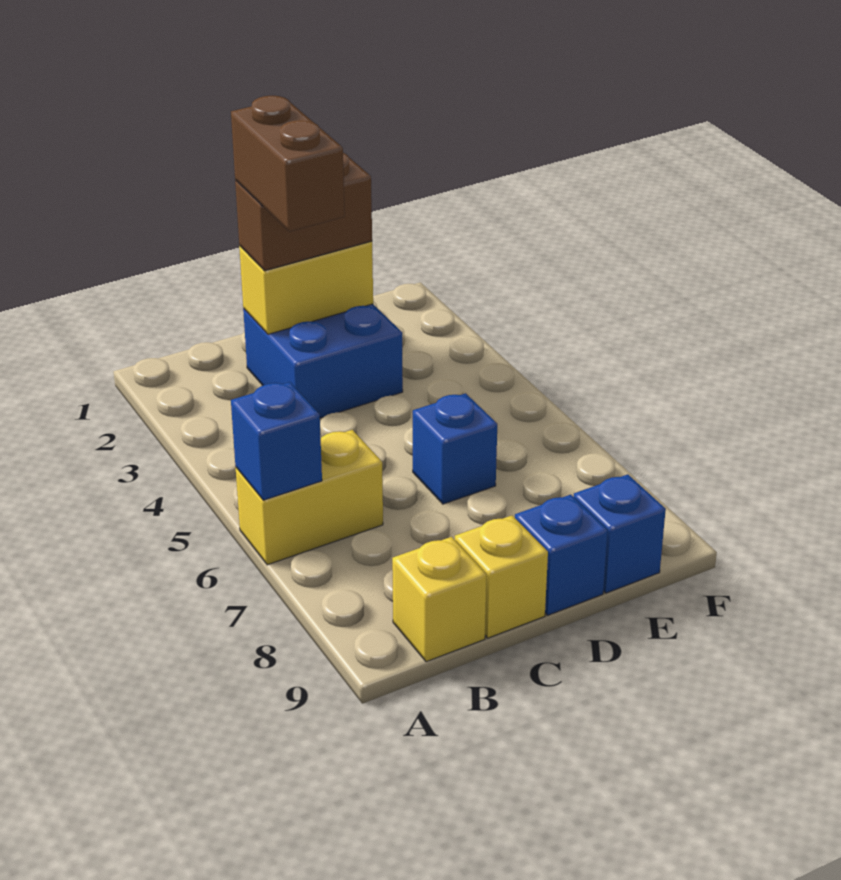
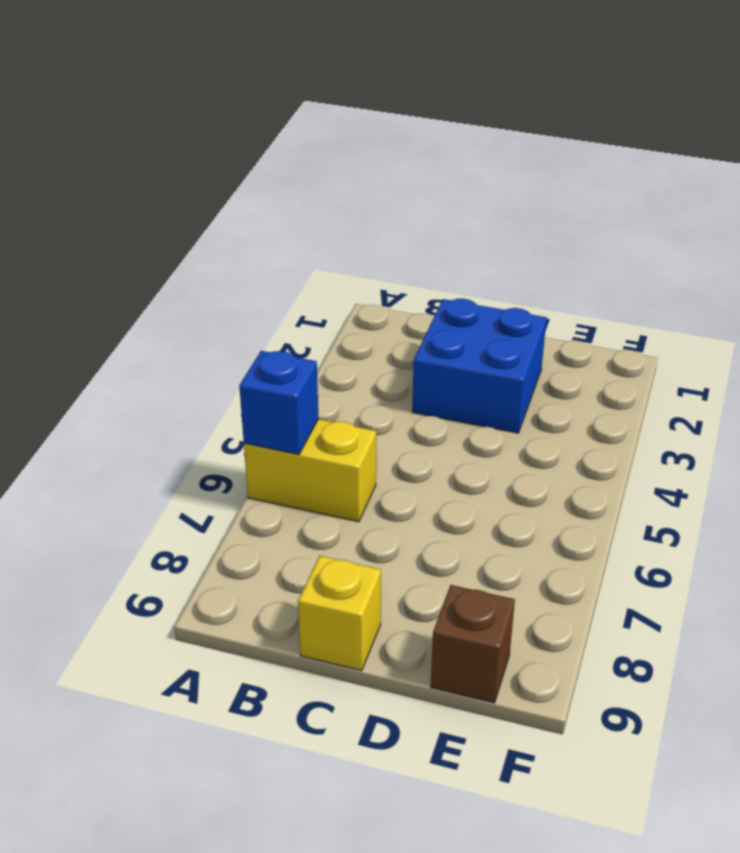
brown brick E9 level 1 -> blue brick E9 level 1
none -> yellow brick B9 level 1
none -> blue brick D6 level 1

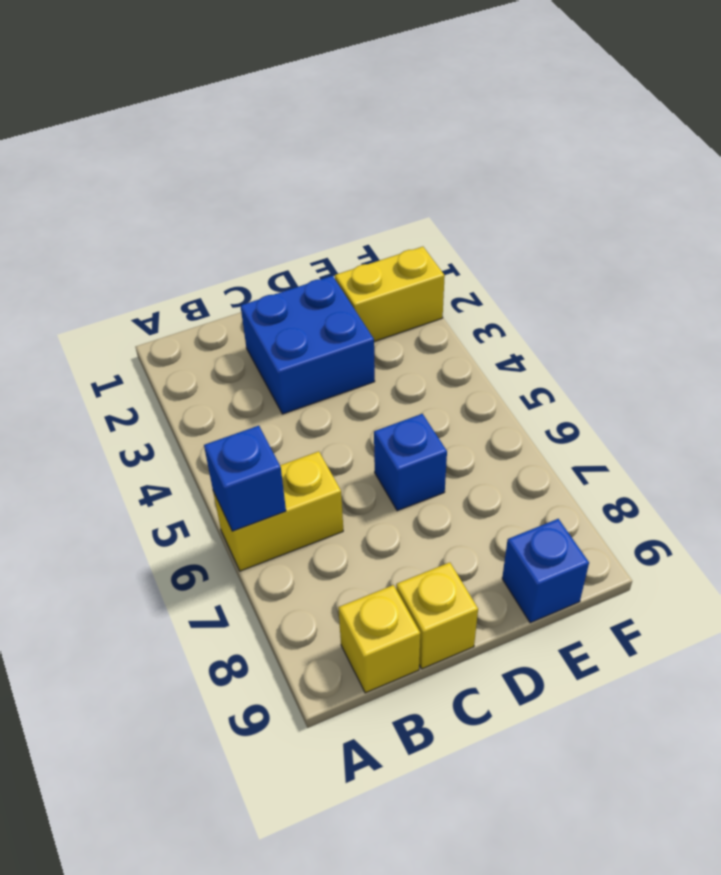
yellow brick E2:F2 level 1 -> yellow brick C2:D2 level 2
none -> blue brick D9 level 1
none -> brown brick C2:D2 level 3

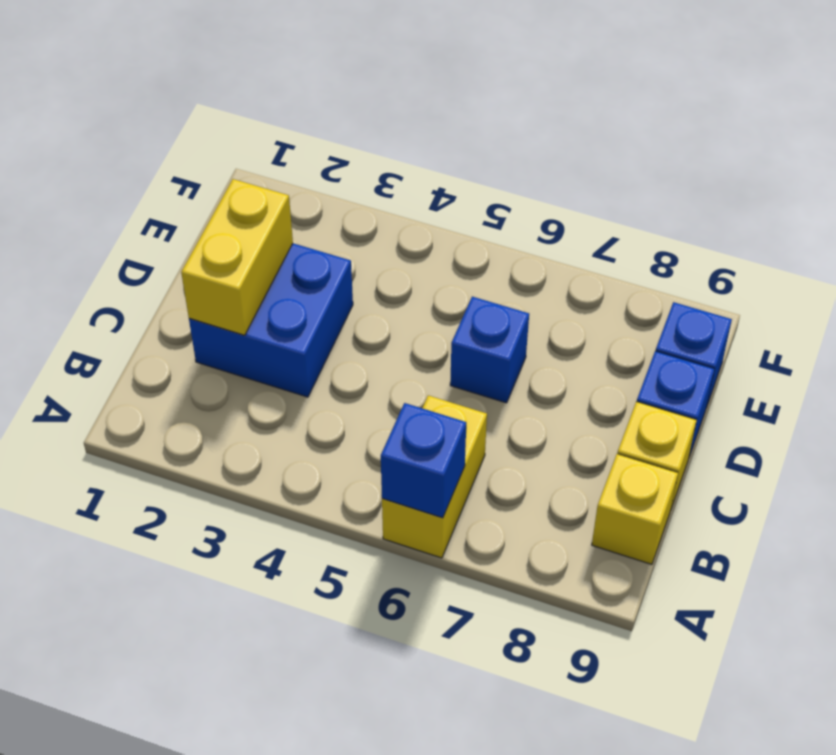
none -> brown brick C2:D2 level 3
none -> brown brick C2:C3 level 4

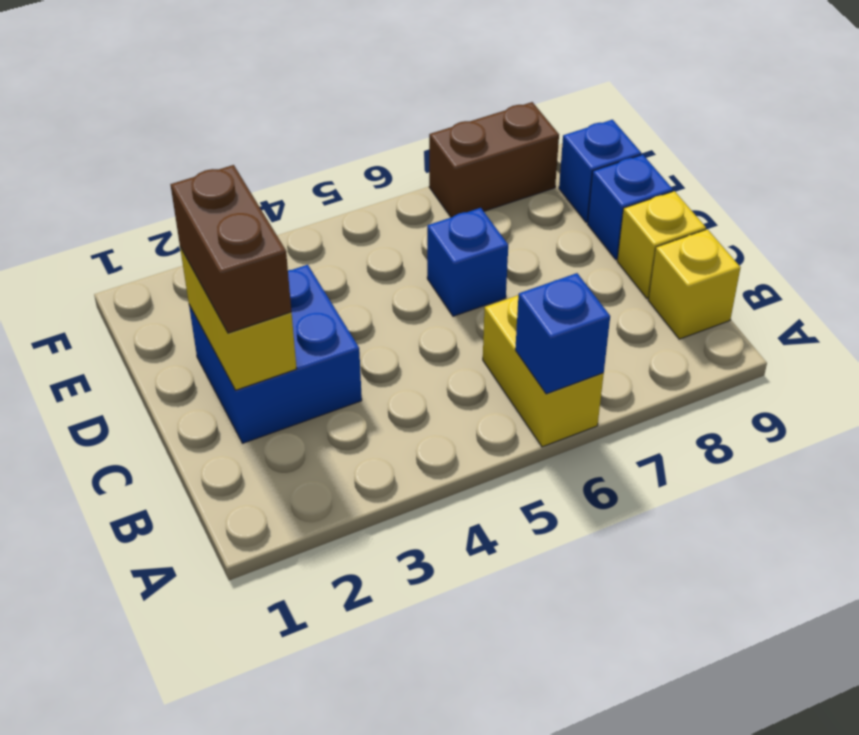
brown brick F7:F8 level 1 -> brown brick C2:C3 level 4

